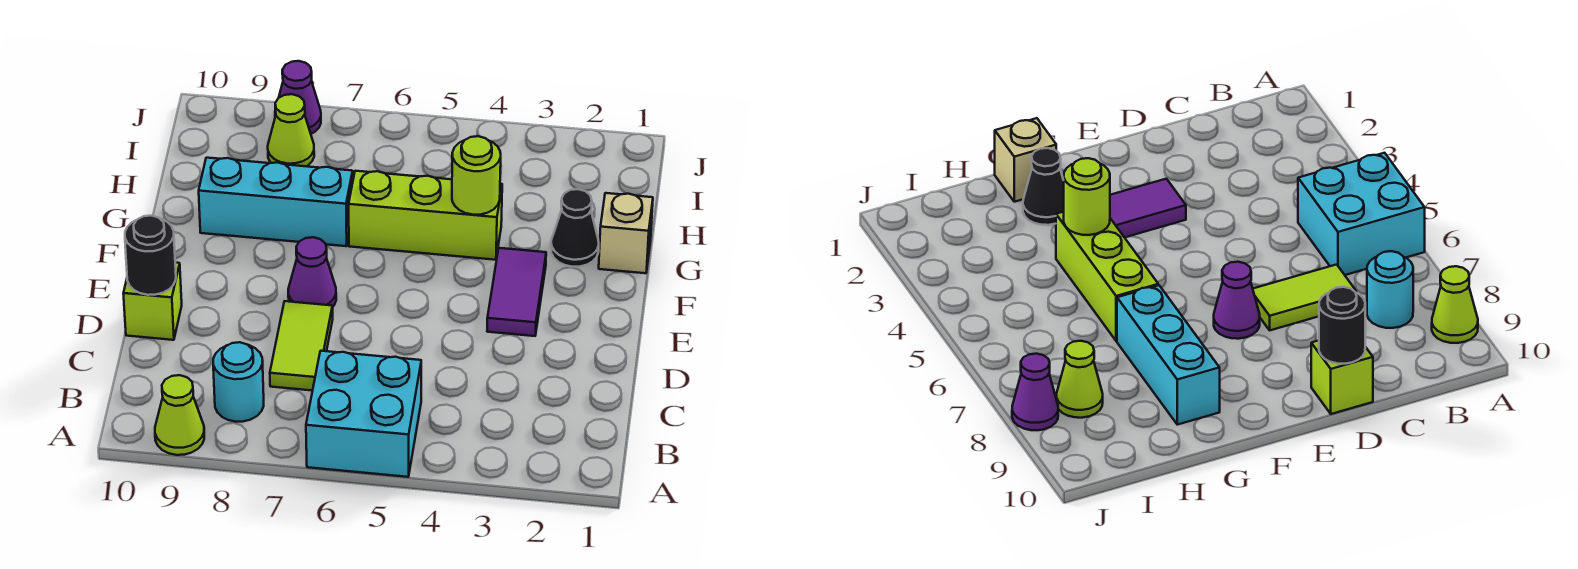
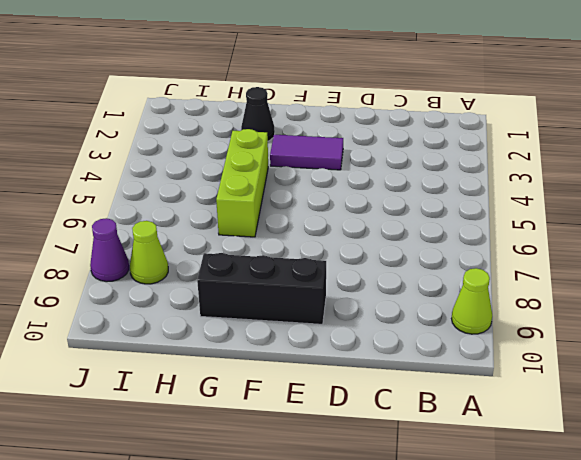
black brick E9:G9 level 1 -> cyan brick G7:G9 level 1
none -> cyan brick A5:B6 level 1
none -> cyan round brick B8 level 1
none -> lime tile C7:D7 level 1

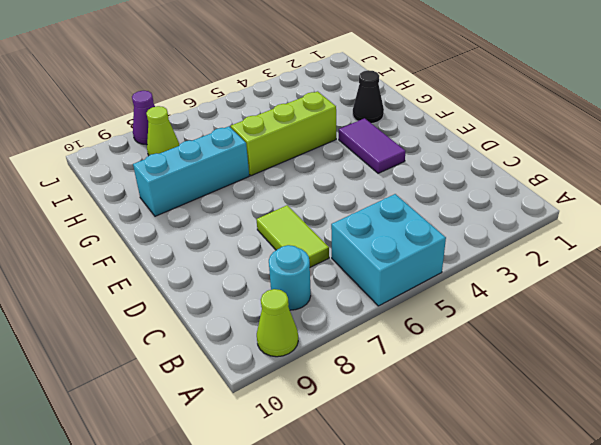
none -> lime brick D10 level 1
none -> purple cone E7 level 1
none -> tan brick G1 level 1

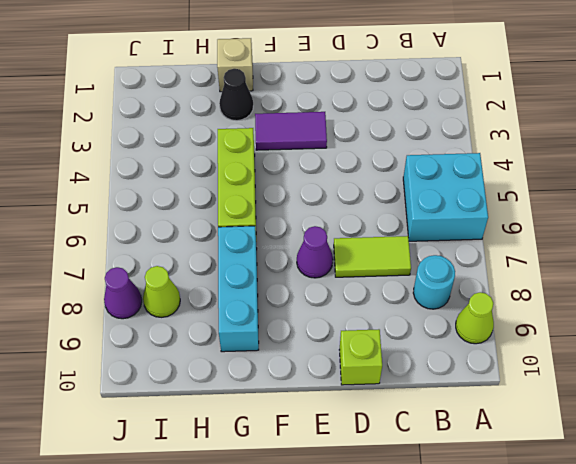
none -> black round brick D10 level 2
none -> lime round brick G4 level 2

